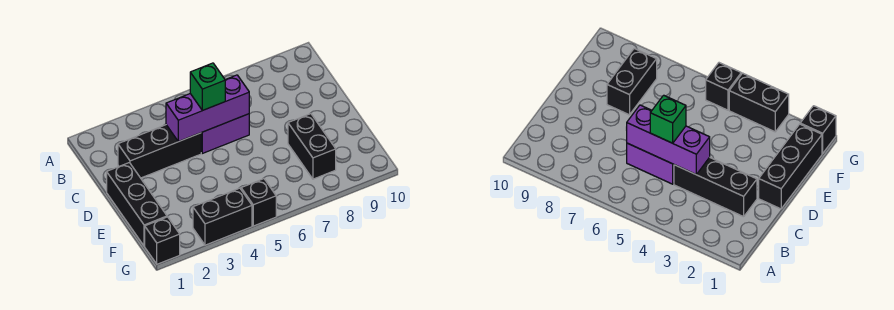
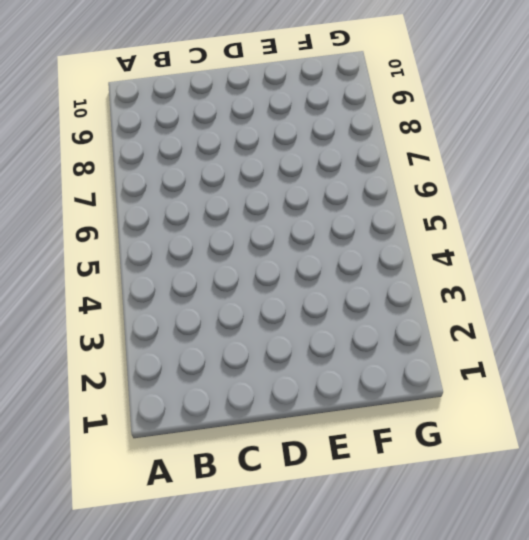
none -> black brick C2:C4 level 1
none -> purple brick C5:C6 level 1

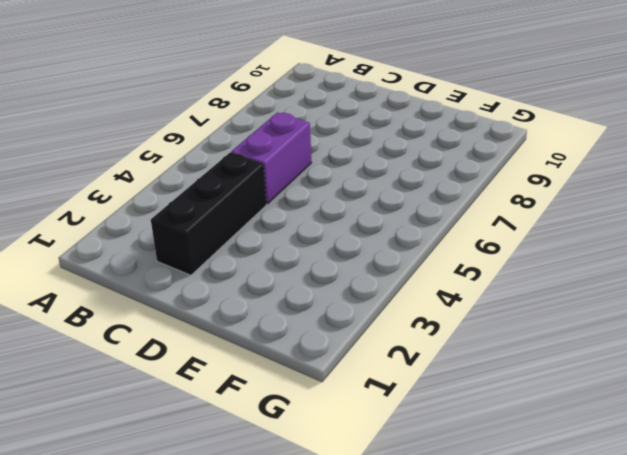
none -> black brick D1:F1 level 1
none -> black brick E8:F8 level 1

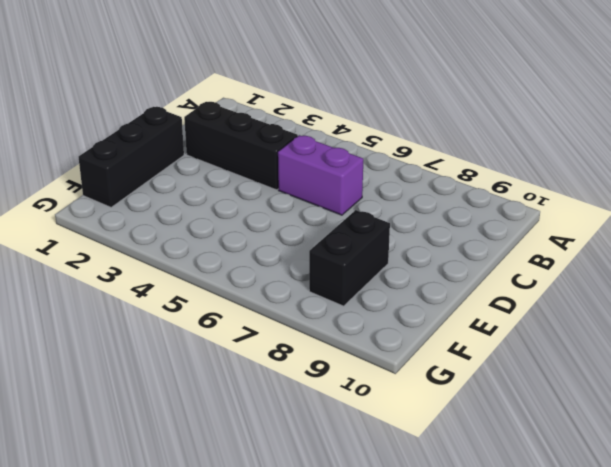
none -> black brick G1 level 1
none -> black brick G3:G4 level 1

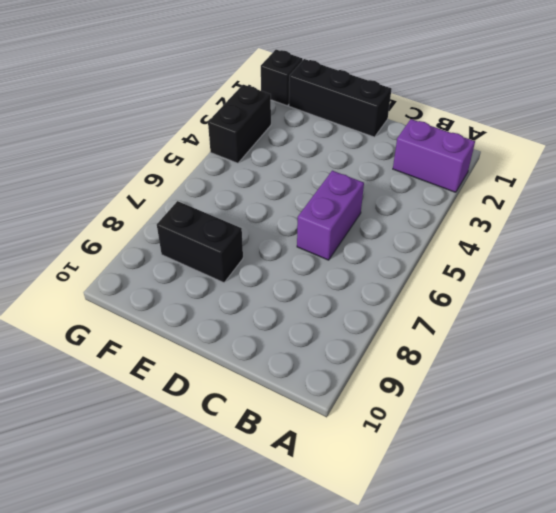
purple brick A2:B2 level 1 -> none
none -> black brick C2:C4 level 1
none -> black brick G5 level 1

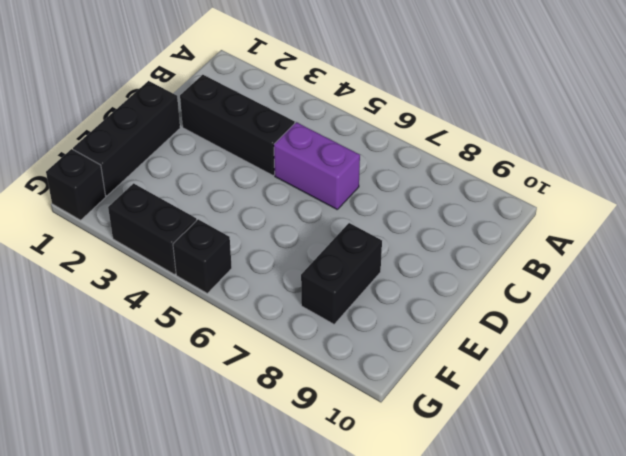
none -> purple brick C4:C6 level 2
none -> green brick C5 level 3

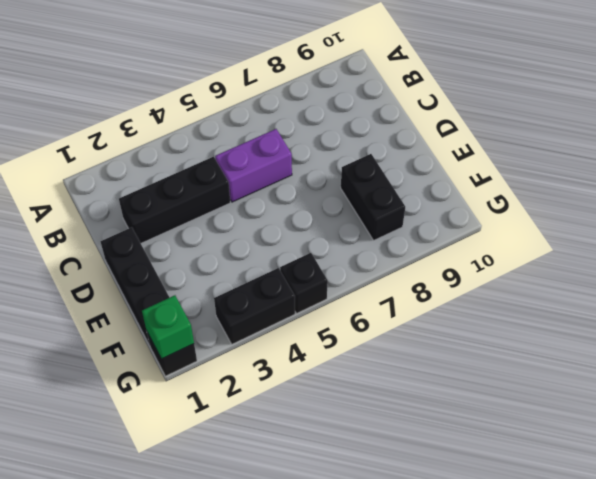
green brick G1 level 2 -> green brick C5 level 3
none -> purple brick C4:C6 level 2

